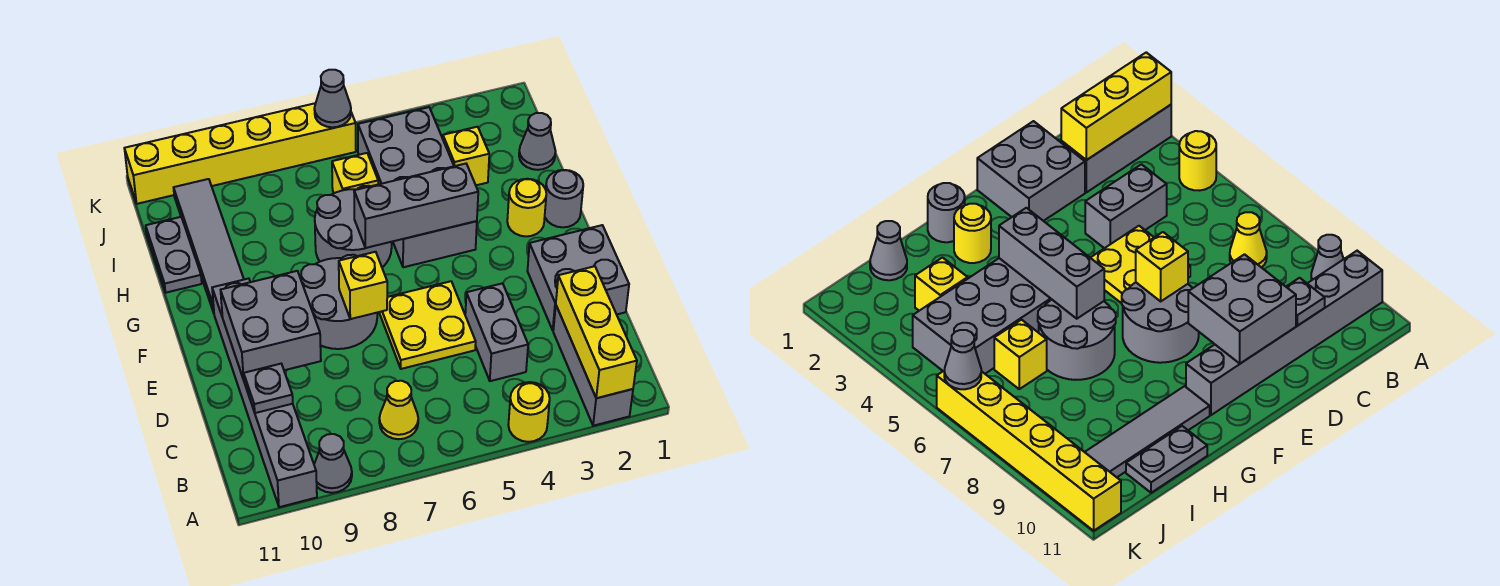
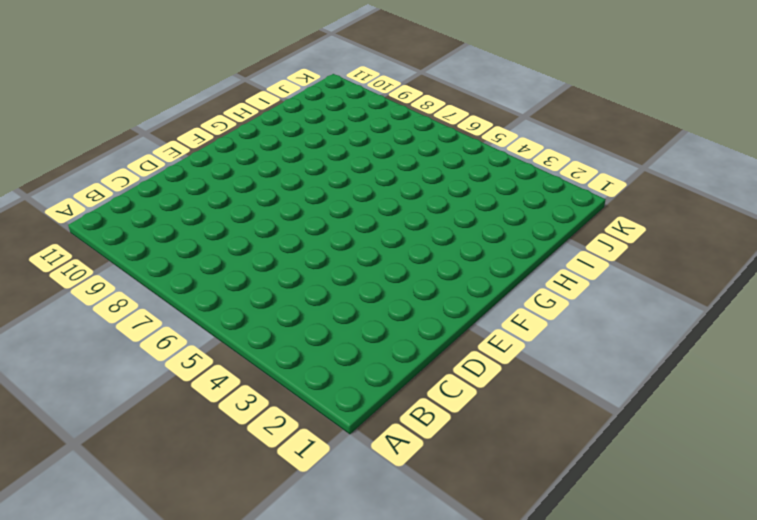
none -> grey brick A2:C2 level 1
none -> yellow round brick A4 level 1
none -> grey cone A9 level 1

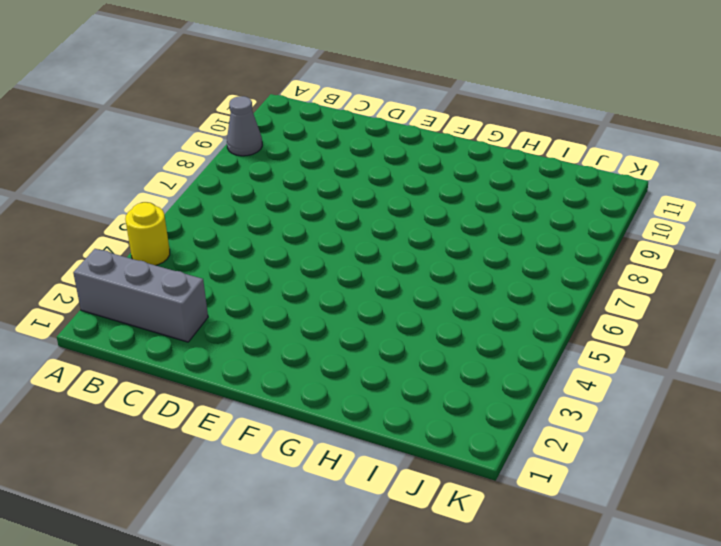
none -> grey brick A10:F10 level 1
none -> yellow cone B7 level 1
none -> grey brick C4:D4 level 1

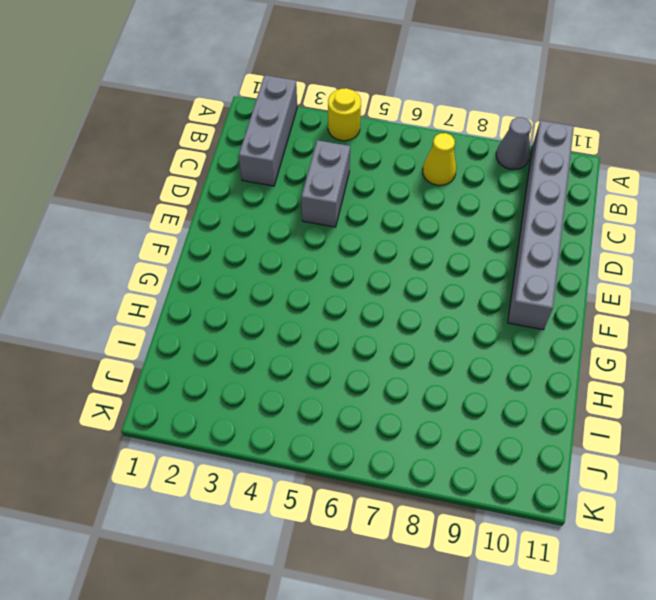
none -> grey brick D1:E2 level 1
none -> yellow plate D5:E6 level 1
none -> grey round brick E7:F8 level 1

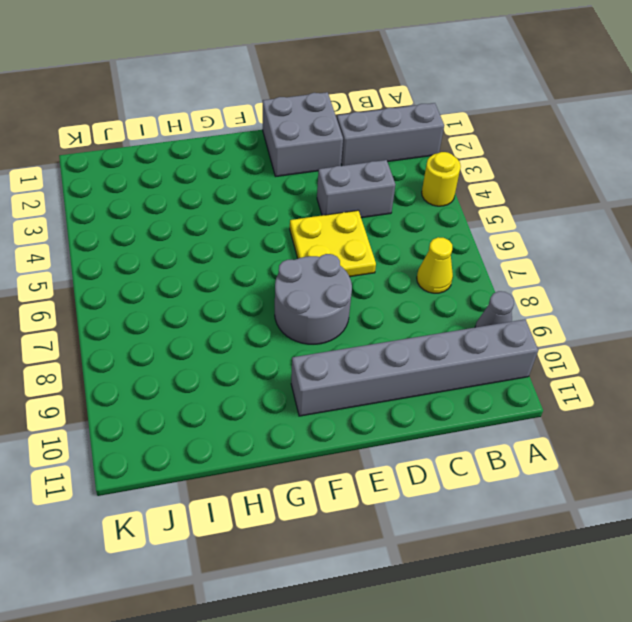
none -> grey round brick G1 level 1
none -> yellow round brick G2 level 1
none -> grey brick G4:J5 level 1

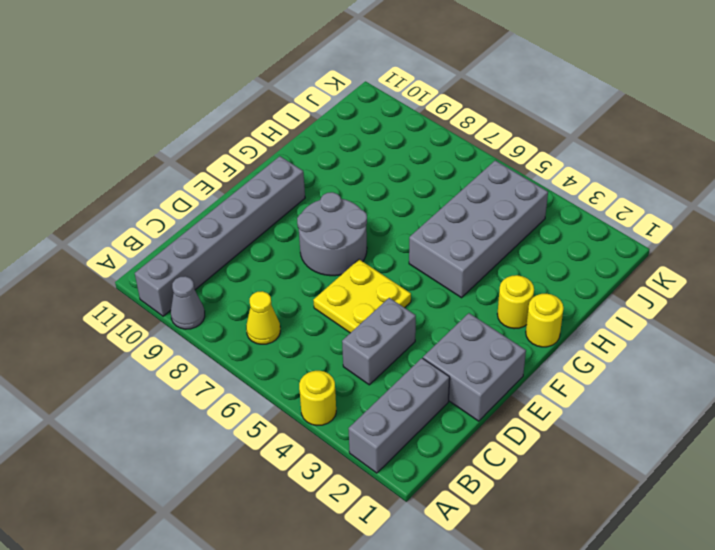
yellow round brick G1 level 1 -> grey round brick G1 level 1
none -> grey round brick G6:H7 level 1
none -> grey tile G10:J10 level 1
none -> grey plate H11:I11 level 1

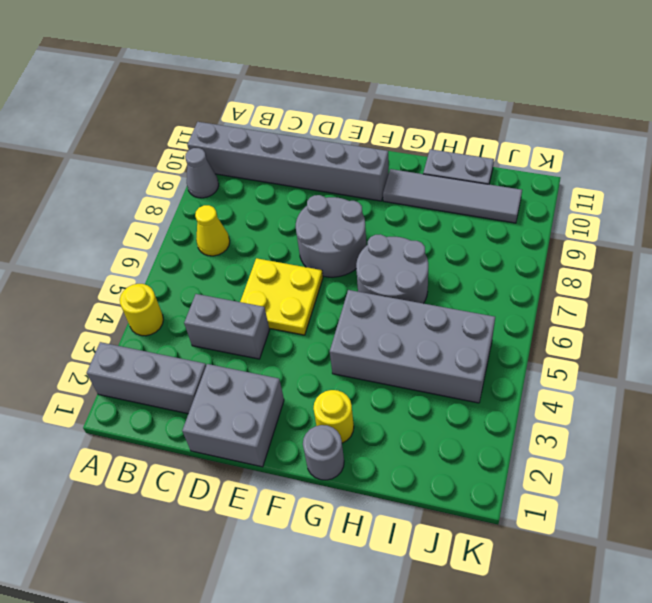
none -> grey cone I1 level 1
none -> yellow brick I3 level 1
none -> yellow brick I6 level 1

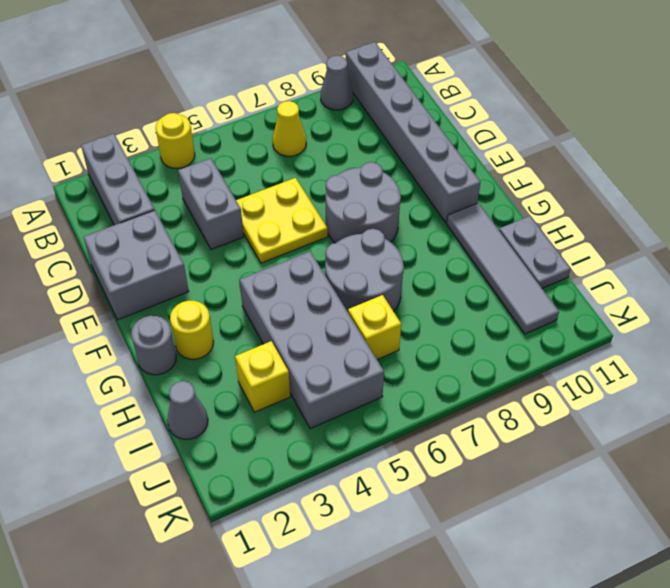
none -> yellow brick K6:K11 level 1
none -> yellow brick A2:C2 level 2
none -> grey plate C10 level 2

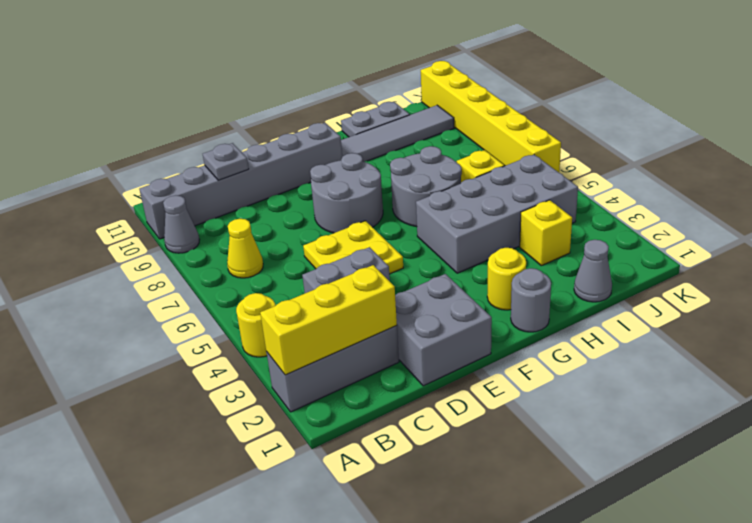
none -> grey brick D9:E10 level 2
none -> yellow brick E7 level 2
none -> grey brick G4:G6 level 2

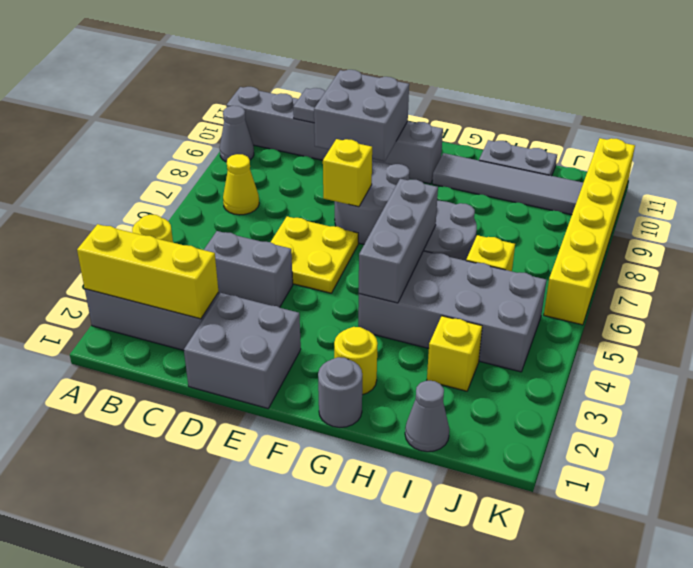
none -> grey cone K6 level 2

